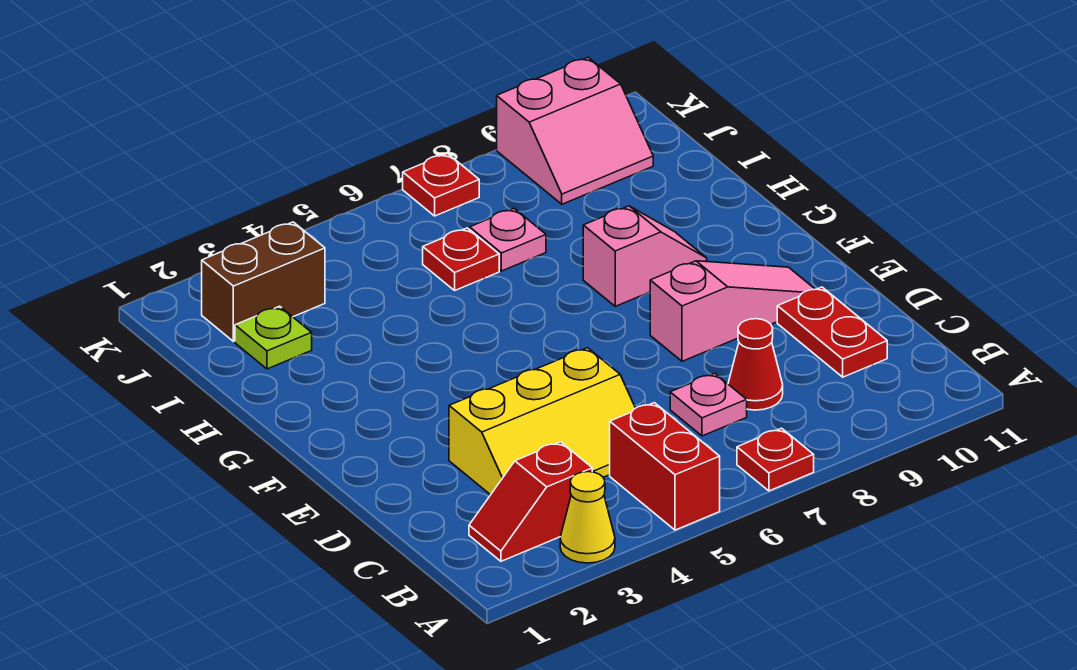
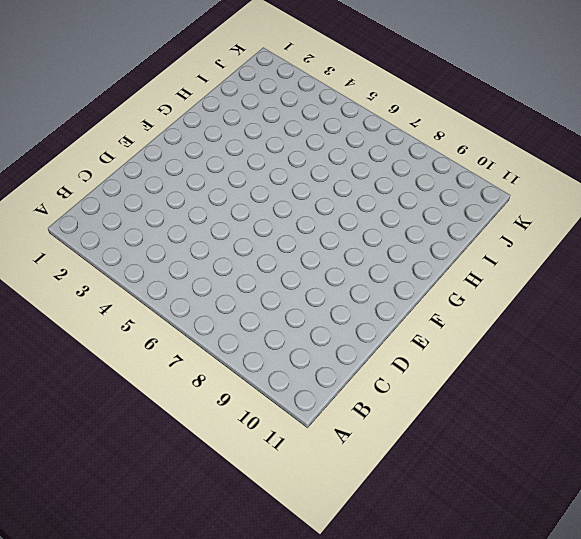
none -> yellow cone A3 level 1
none -> red brick A5:B5 level 1
none -> red plate A7 level 1

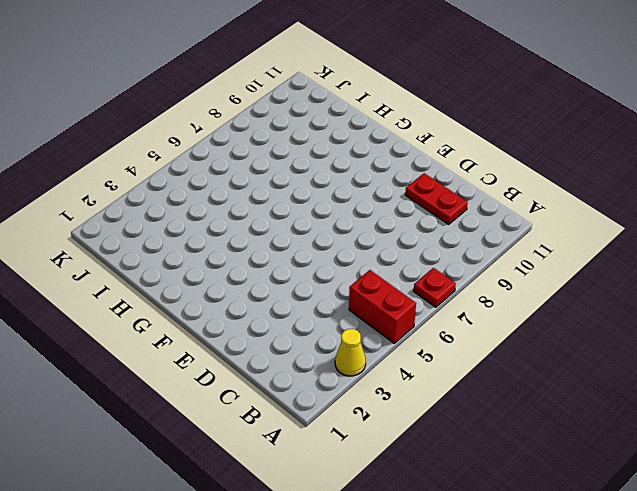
none -> red slope B2:B3 level 1 top 3
none -> yellow slope C3:D5 level 1 top D
none -> pink plate C7 level 1

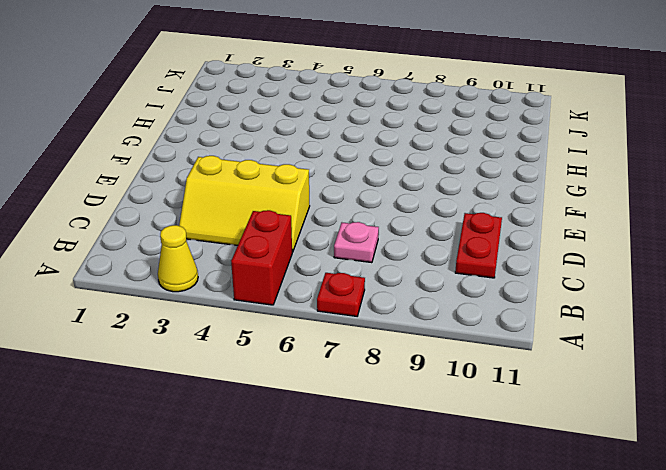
none -> red slope B2:B3 level 1 top 3
none -> red cone C8 level 1
none -> pink slope E8:E10 level 1 top 8

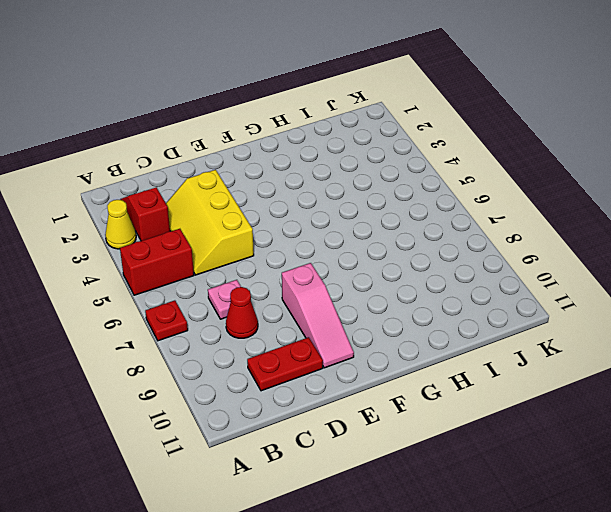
none -> pink slope G8:G9 level 1 top 8
none -> lime plate I2 level 1
none -> red plate I6 level 1

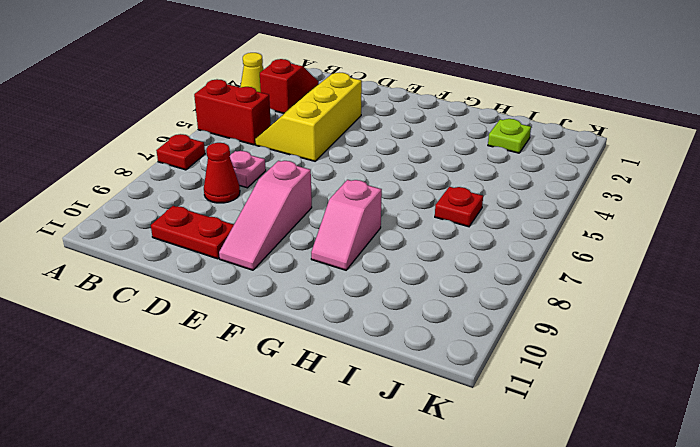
none -> pink plate I7 level 1
none -> brown brick J2:J3 level 1
none -> pink slope J9:K10 level 1 top K

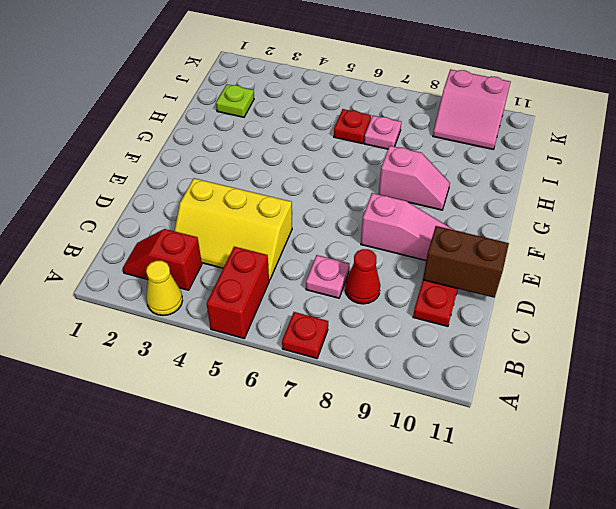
brown brick D10:D11 level 2 -> brown brick J2:J3 level 1
none -> red plate K7 level 1

